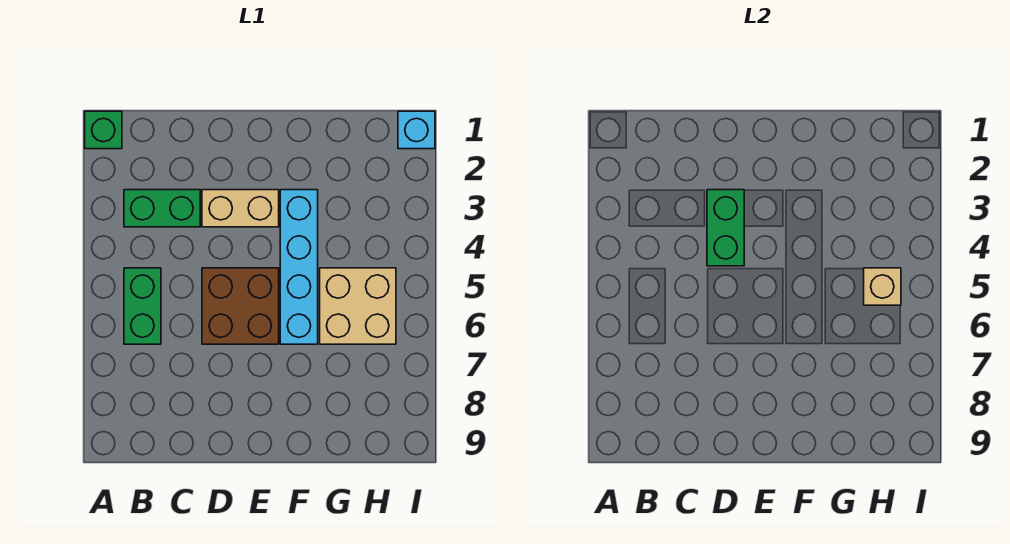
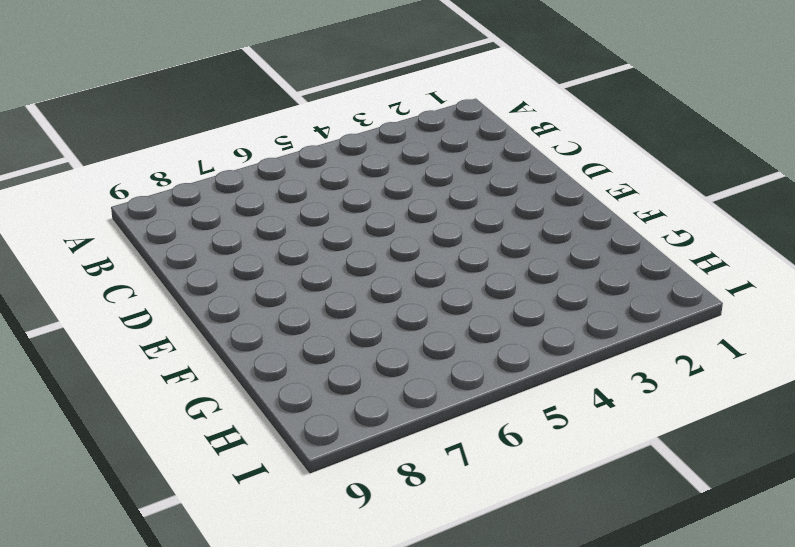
none -> green brick A1 level 1
none -> green brick B3:C3 level 1

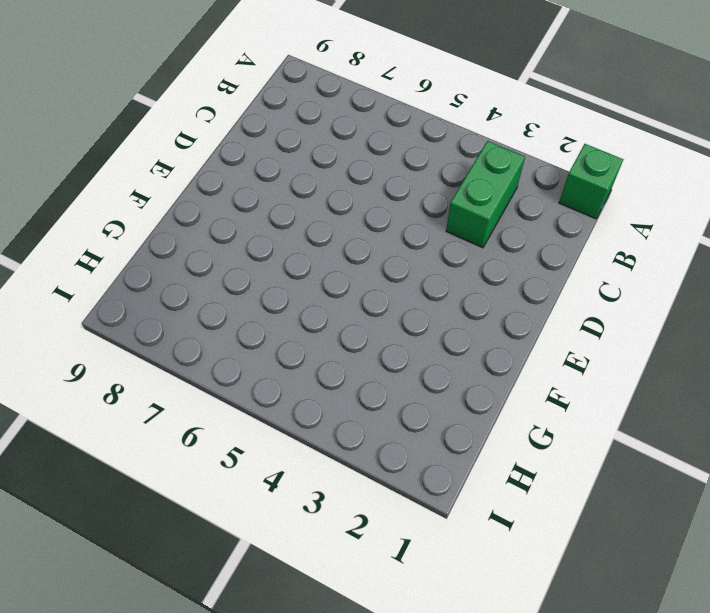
none -> green brick B5:B6 level 1
none -> tan brick D3:E3 level 1

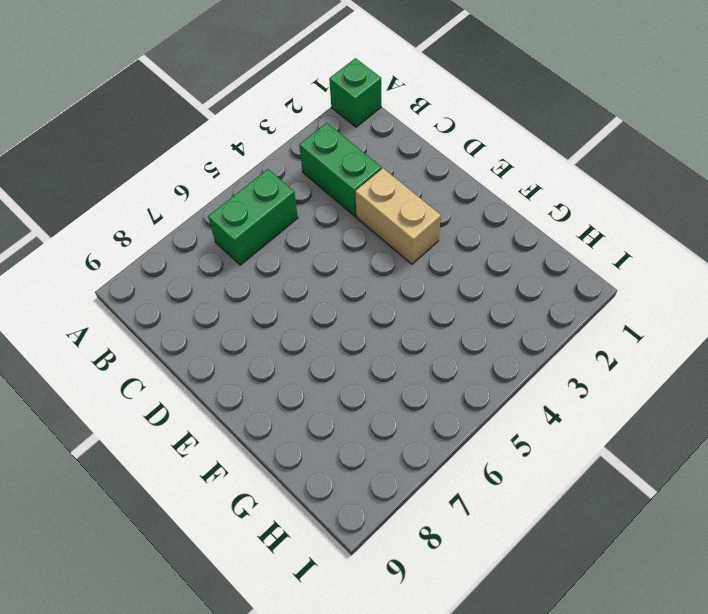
none -> brown brick D5:E6 level 1
none -> cyan brick F3:F6 level 1

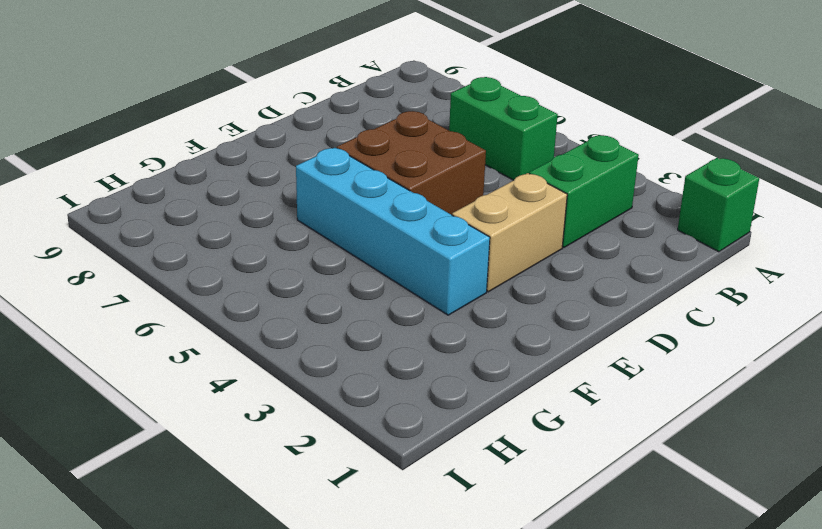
none -> tan brick G5:H6 level 1
none -> cyan brick I1 level 1

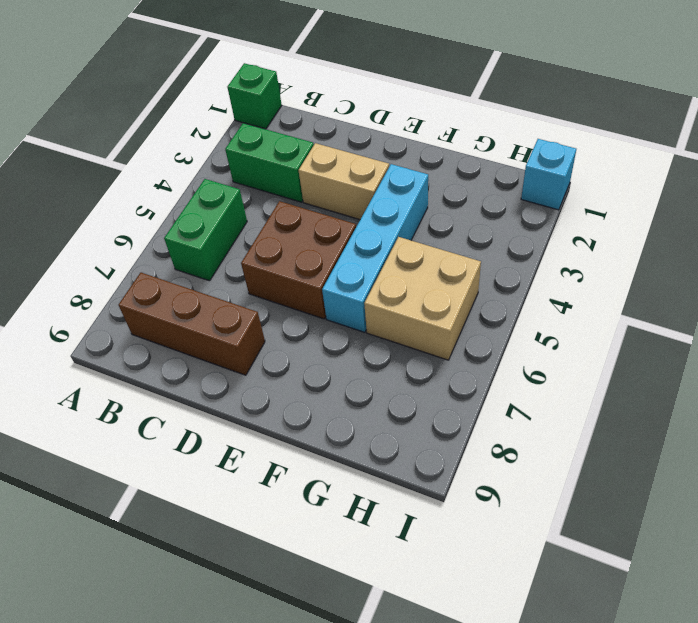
brown brick B8:D8 level 1 -> none
none -> green brick D3:D4 level 2
none -> tan brick H5 level 2

